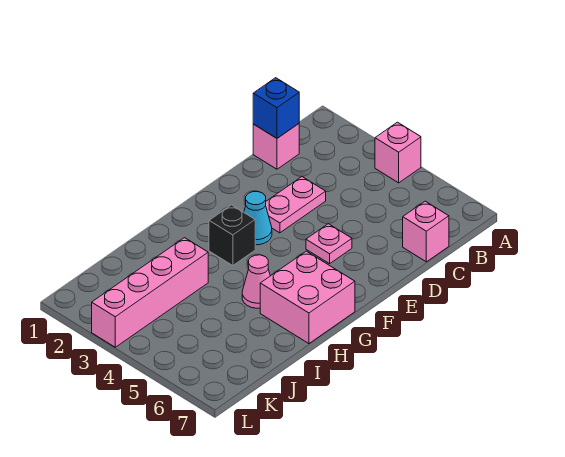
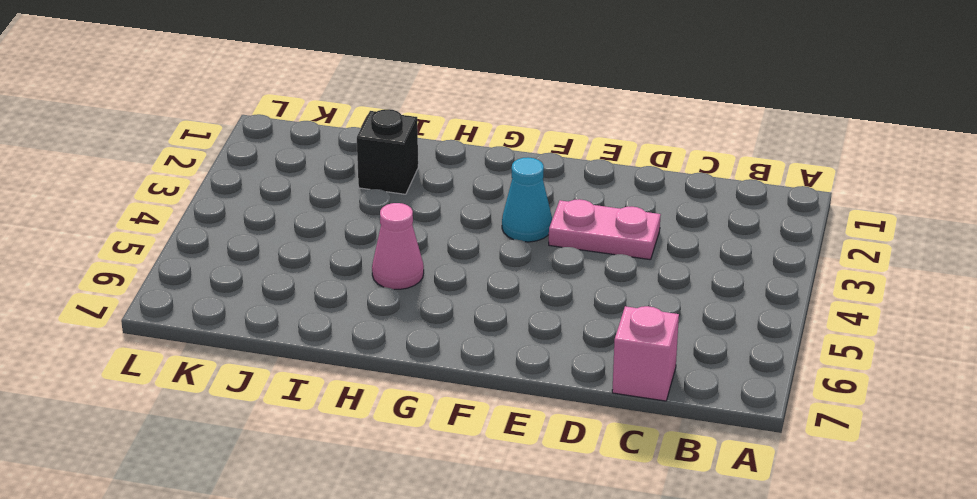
black brick I2 level 1 -> black brick G3 level 1
none -> pink brick A4 level 1
none -> pink brick C1 level 1

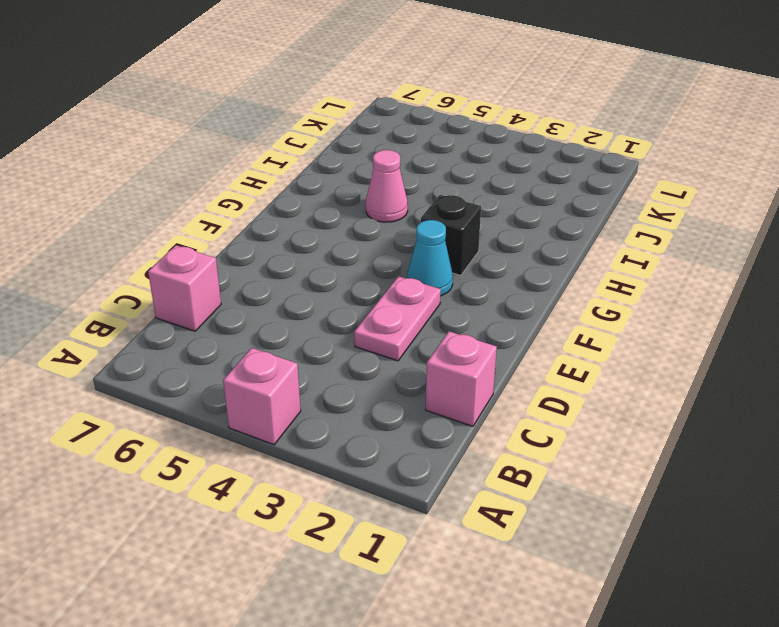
none -> pink plate E5 level 1
none -> pink brick G6:H7 level 1

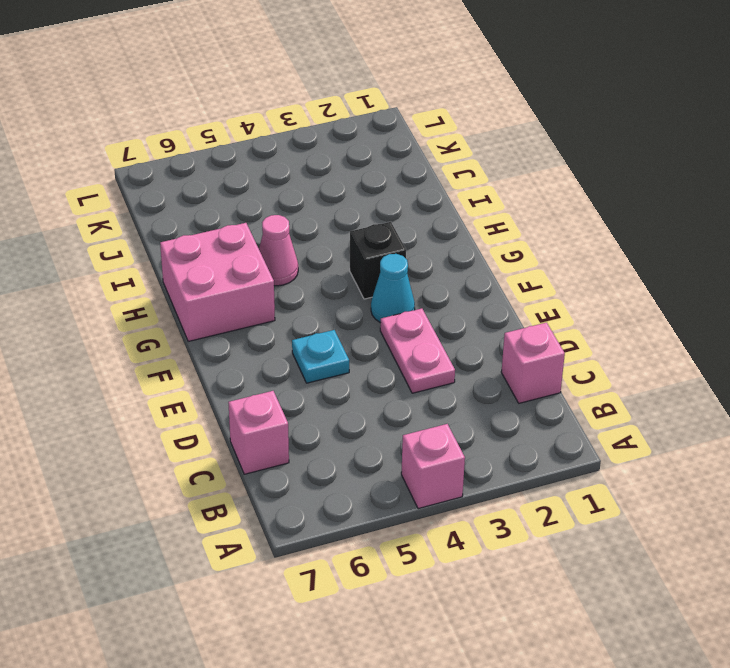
cyan plate E5 level 1 -> pink plate E5 level 1
none -> pink brick I3:L3 level 1
none -> blue brick C1 level 2

